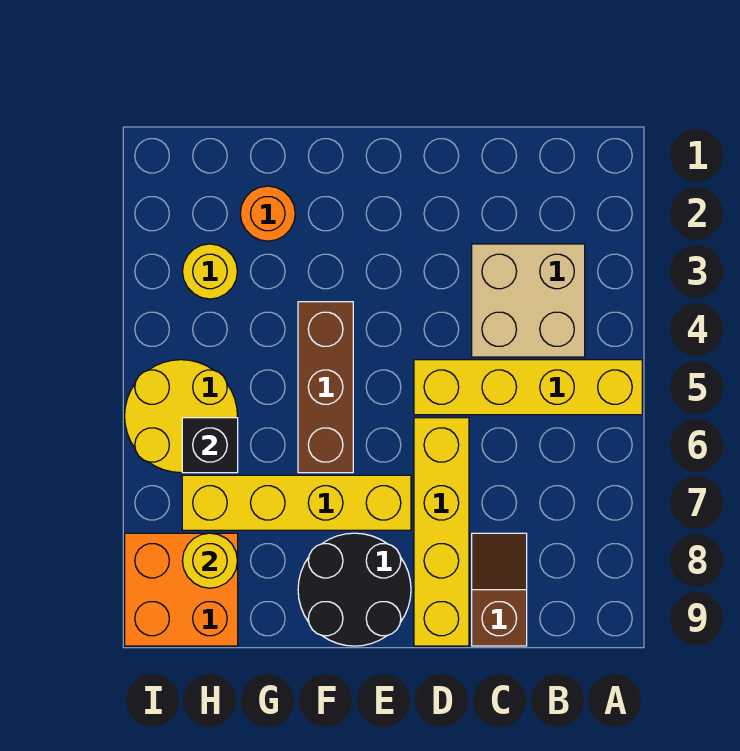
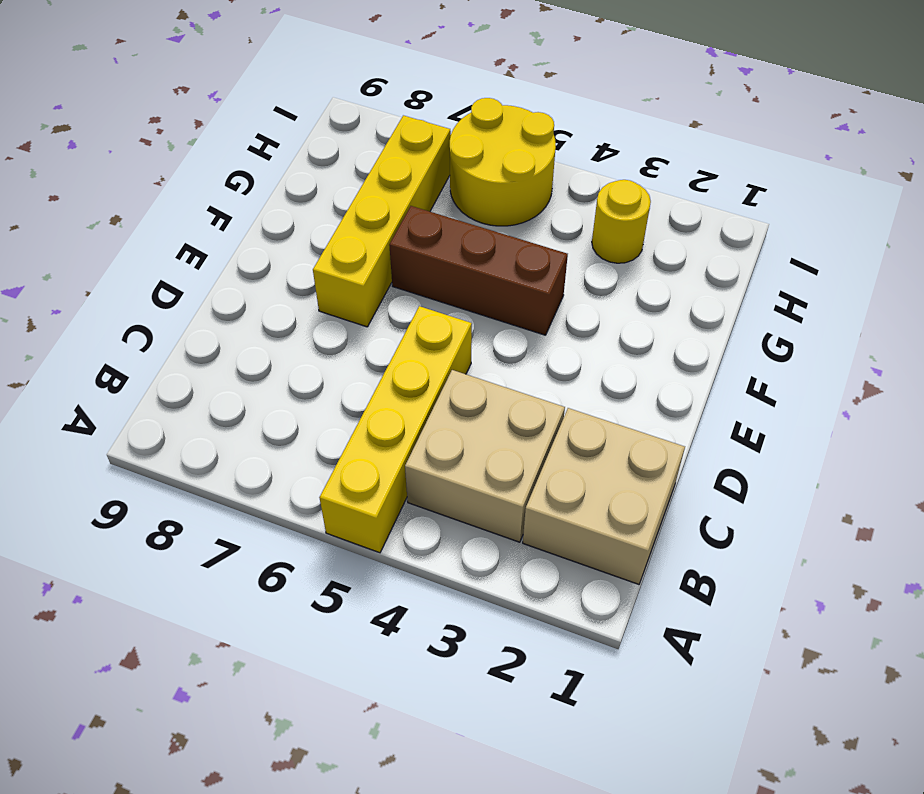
tan brick B1:C2 level 1 -> none
none -> brown slope C8:C9 level 1 top 9
none -> yellow brick D6:D9 level 1
none -> black round brick E8:F9 level 1

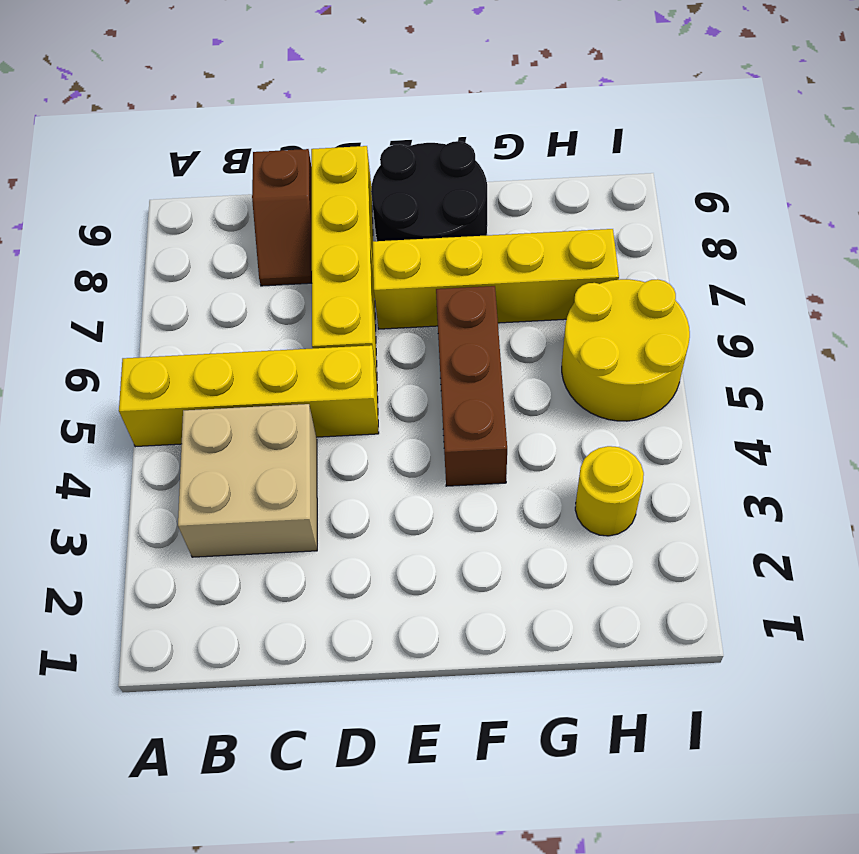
none -> orange round brick G2 level 1
none -> orange brick H8:I9 level 1
none -> black brick H6 level 2

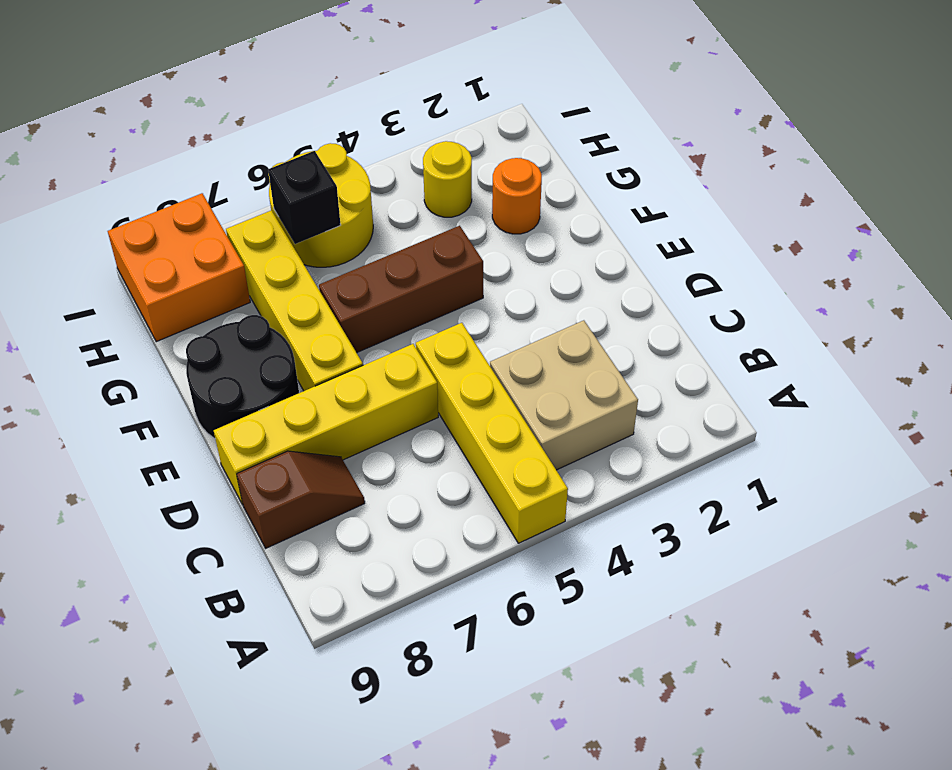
none -> yellow round brick H8 level 2

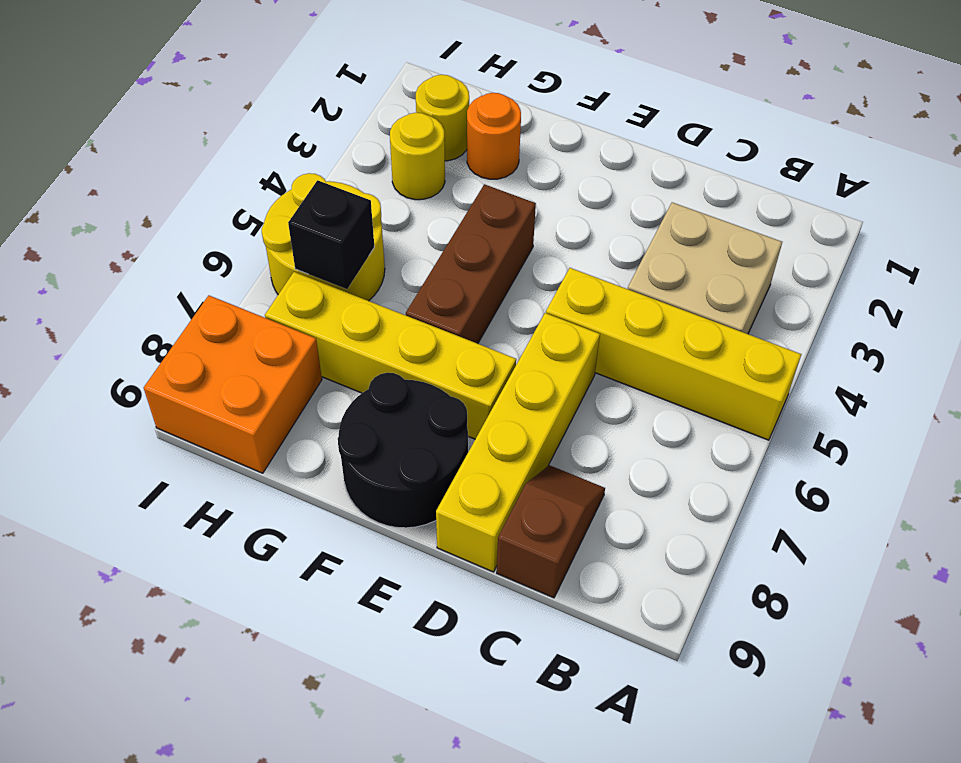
yellow round brick H2 level 1 -> yellow round brick H8 level 2

